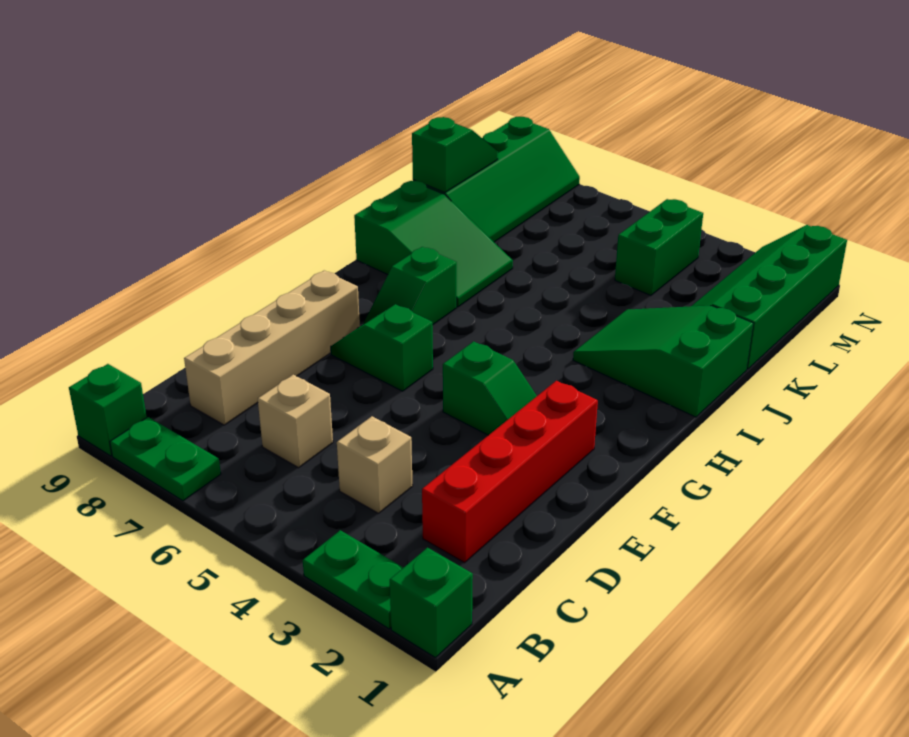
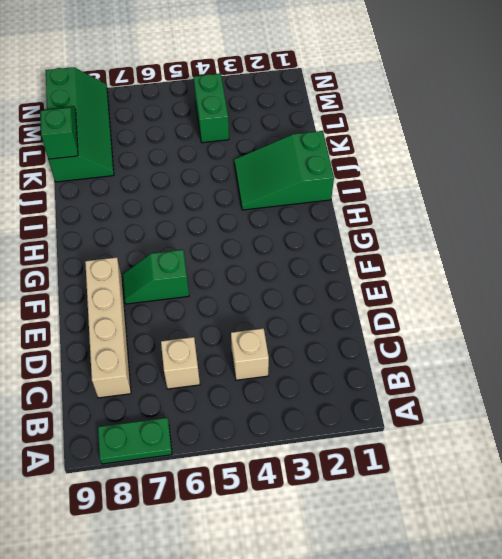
none -> green brick A1 level 1
none -> green plate A2:A3 level 1
none -> green brick A9 level 1

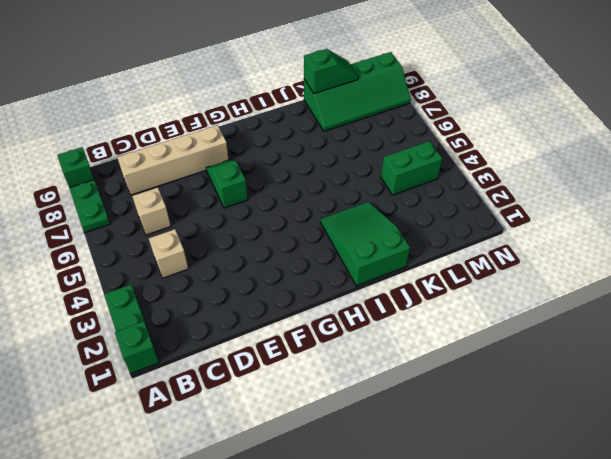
none -> red brick C2:F2 level 1
none -> green slope F3:F4 level 1 top 4
none -> green slope G7:H7 level 1 top H

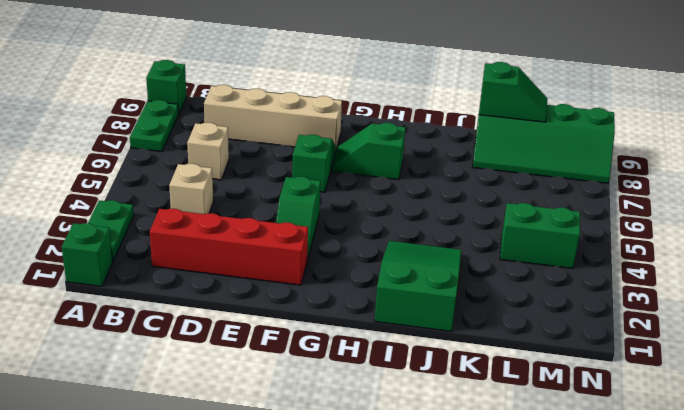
none -> green slope I7:J9 level 1 top 9
none -> green slope K1:N2 level 1 top 1

